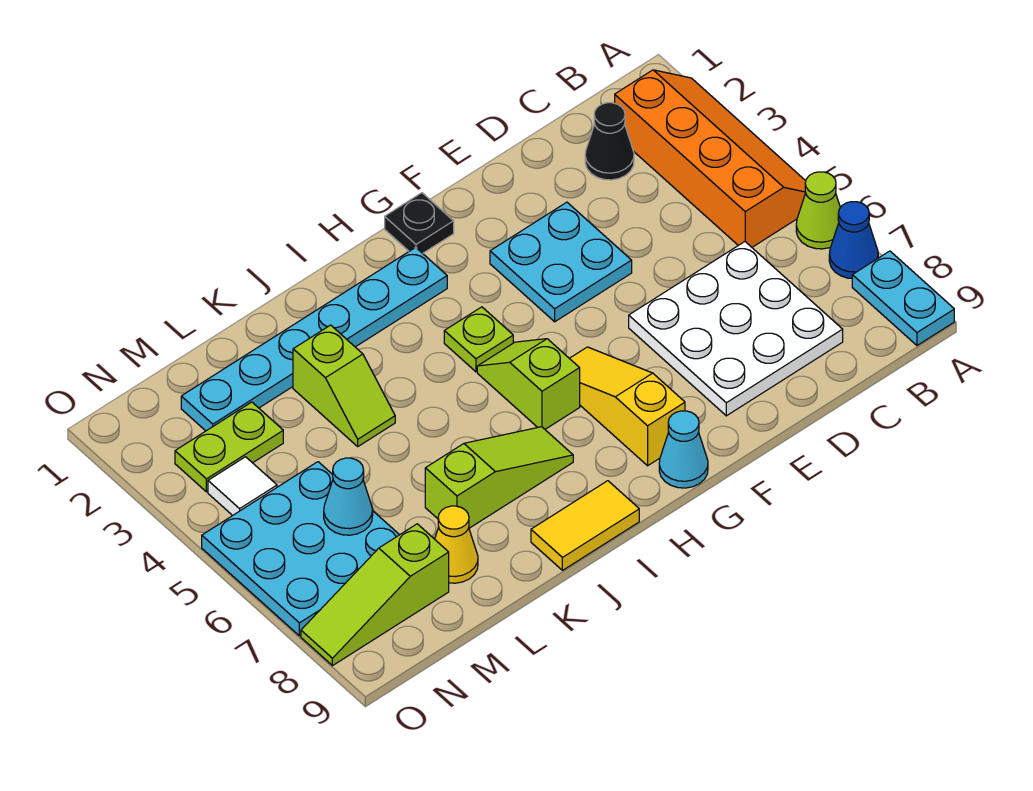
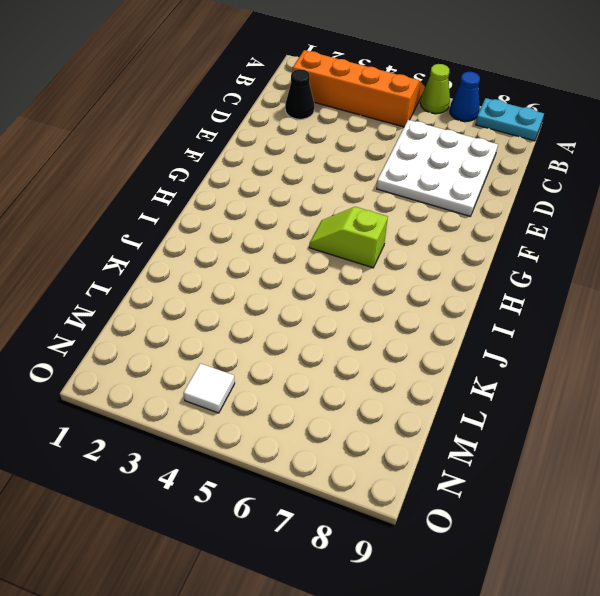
none -> cyan plate E3:F4 level 1
none -> black plate G1 level 1
none -> yellow slope G6:G8 level 1 top 8

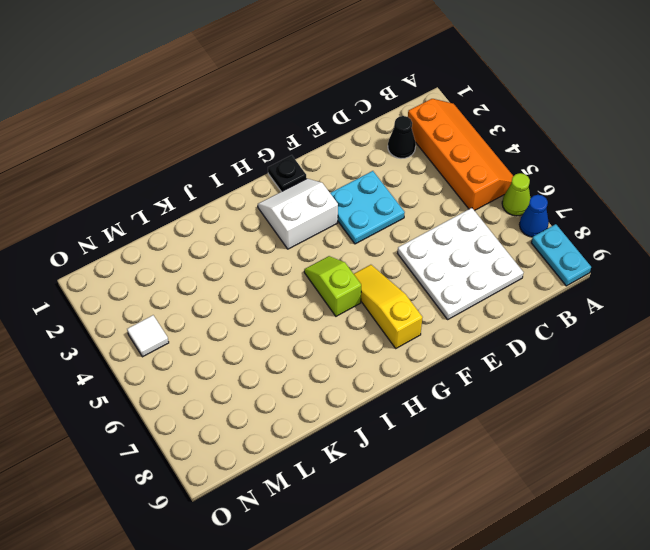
white slope G2:H3 level 1 top 3 -> cyan plate H2:M2 level 1
none -> cyan cone G9 level 1
none -> lime plate H4 level 1
none -> lime slope I7:K7 level 1 top K

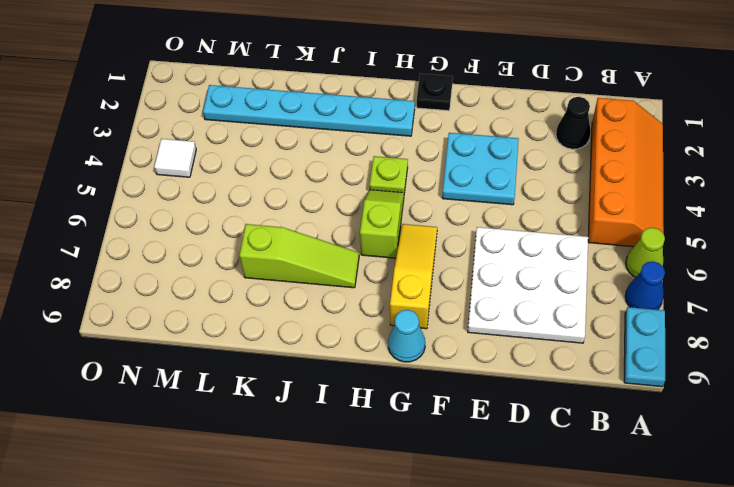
none -> yellow tile I9:J9 level 1
none -> lime slope K3:K4 level 1 top 3
none -> yellow cone L8 level 1

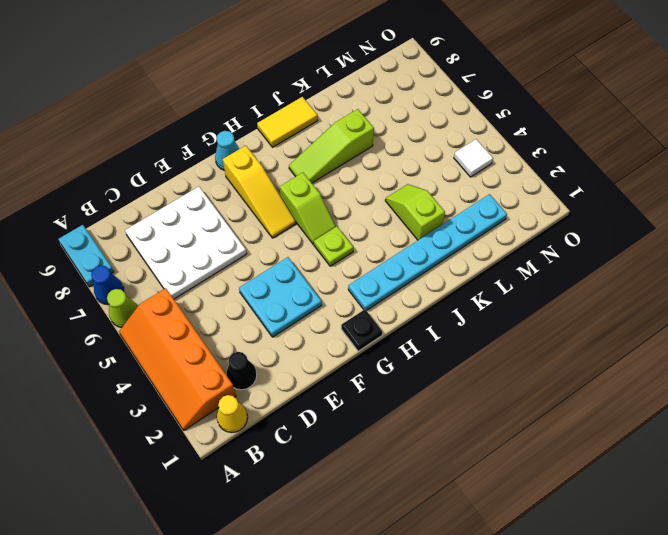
yellow cone B1 level 1 -> yellow cone L8 level 1
none -> lime plate M3:N3 level 1
none -> cyan plate M5:O7 level 1
none -> lime slope M8:O8 level 1 top M

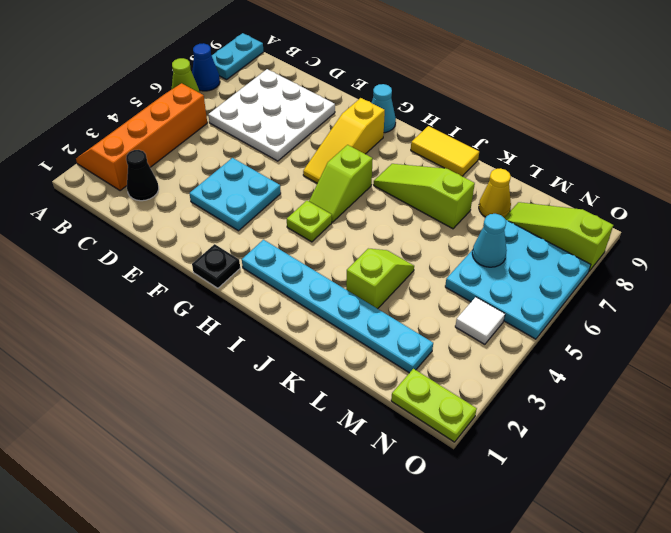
lime slope M8:O8 level 1 top O -> lime slope M8:O8 level 1 top M
lime plate N1:O1 level 1 -> lime plate M3:N3 level 1

